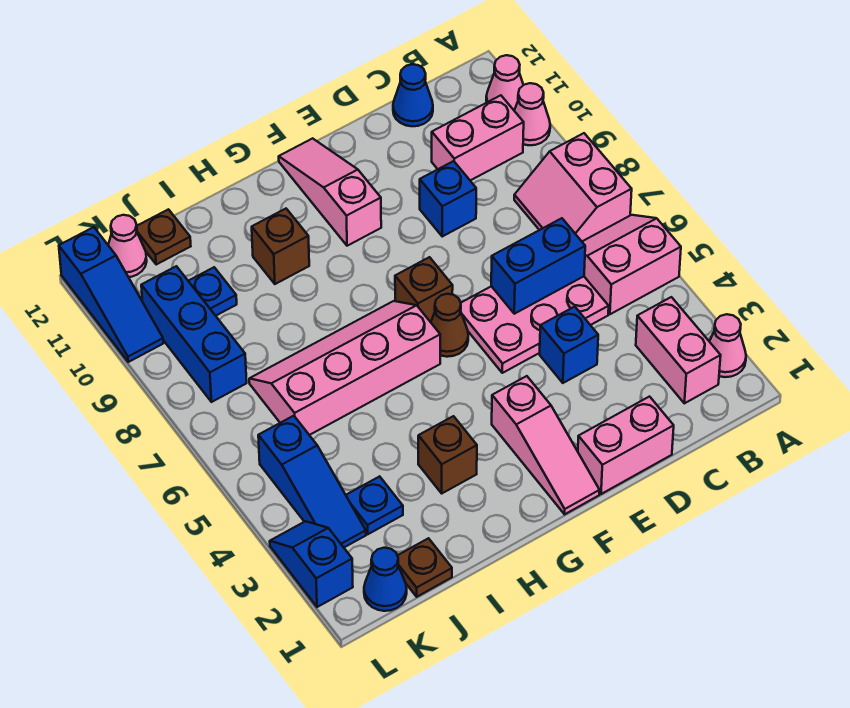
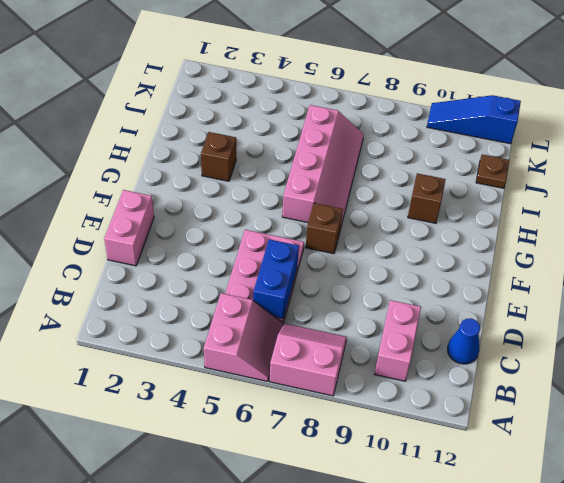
none -> pink cone A2 level 1
none -> pink cone A10 level 1
none -> pink cone A11 level 1
none -> pink brick B2:B3 level 1

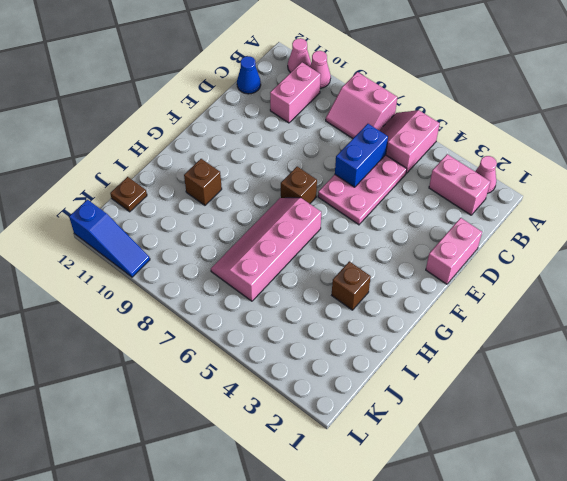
none -> blue brick D4 level 1
none -> blue brick D9 level 1
none -> pink slope F1:F3 level 1 top 3
none -> brown cone F6 level 1

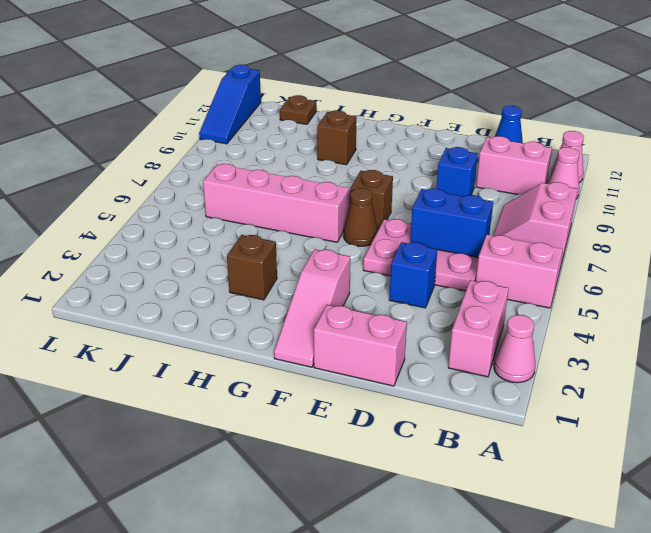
none -> pink slope F10:F12 level 1 top 10
none -> brown plate J1 level 1
none -> blue plate J3 level 1
none -> blue plate J10 level 1

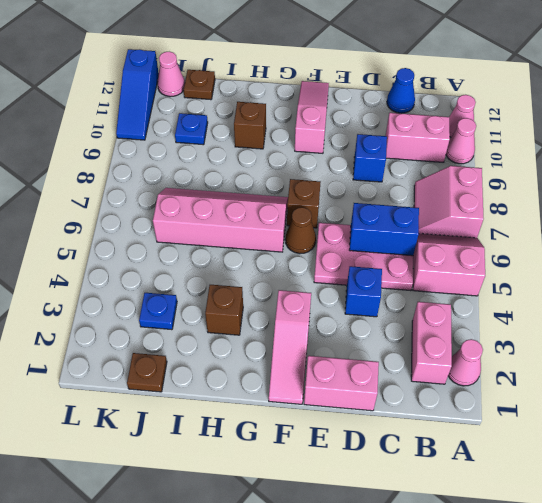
none -> blue cone K1 level 1
none -> blue slope K3:K5 level 1 top 5
none -> blue brick K8:K10 level 1
none -> blue slope L2:L3 level 1 top 2

